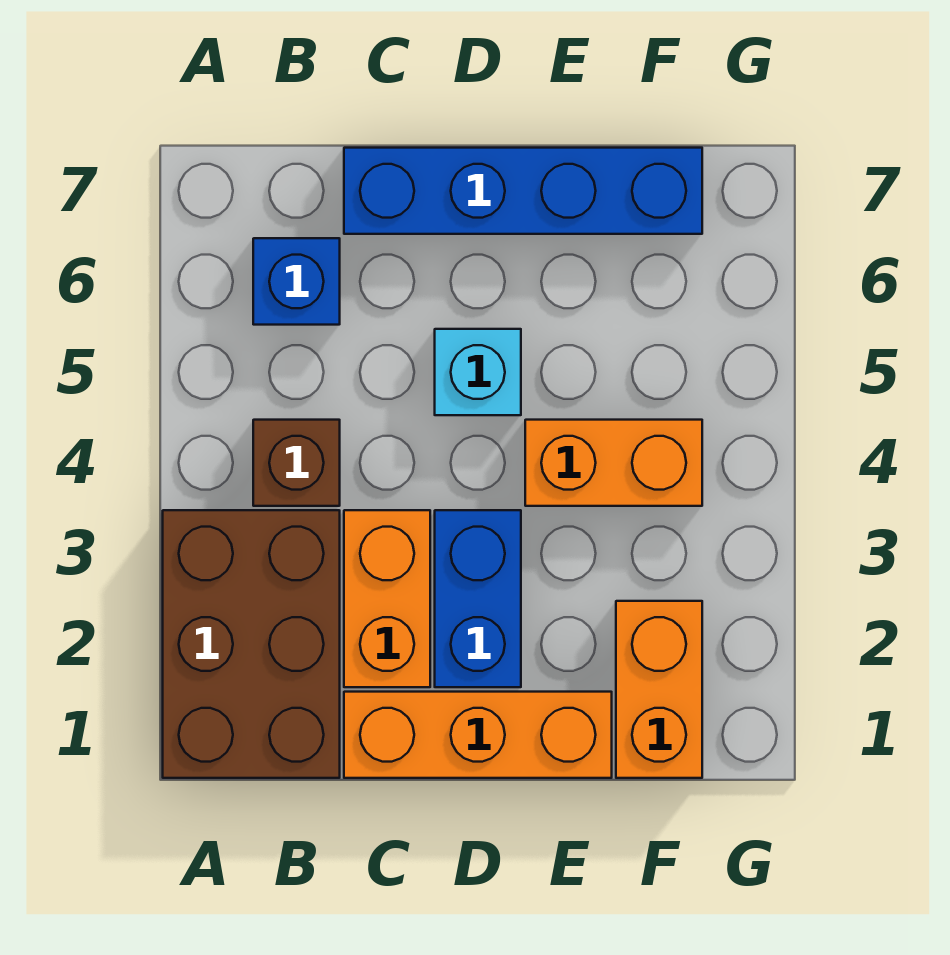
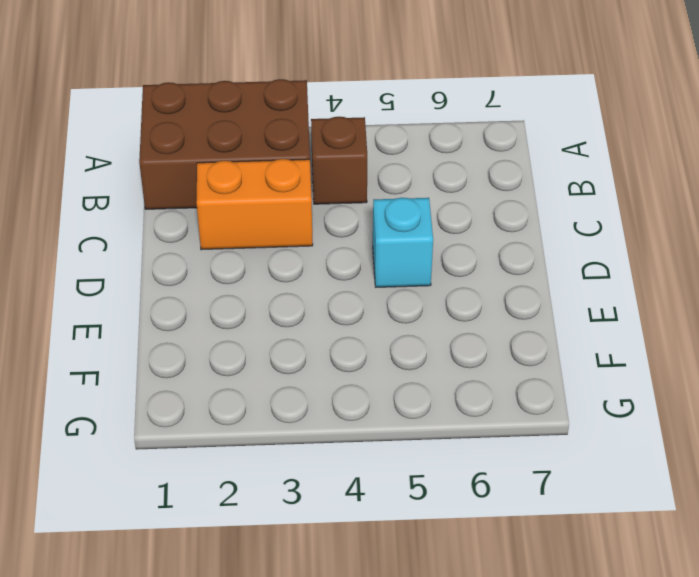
none -> blue brick B6 level 1
none -> orange brick C1:E1 level 1

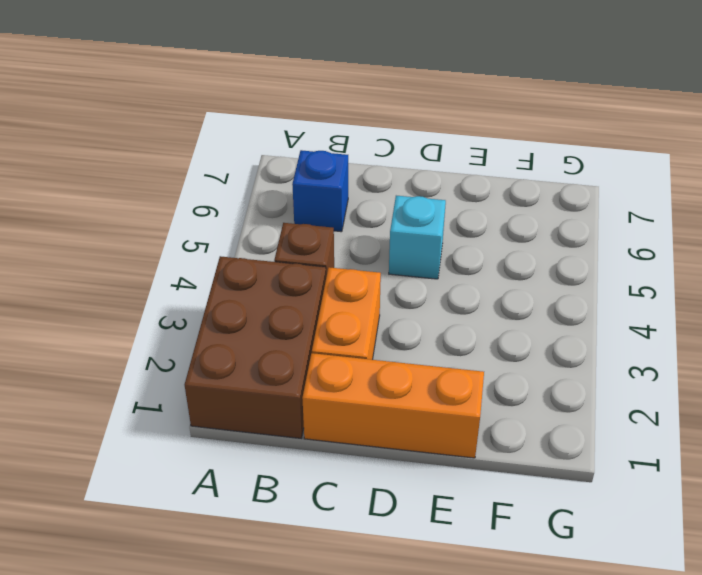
none -> blue brick C7:F7 level 1
none -> blue brick D2:D3 level 1

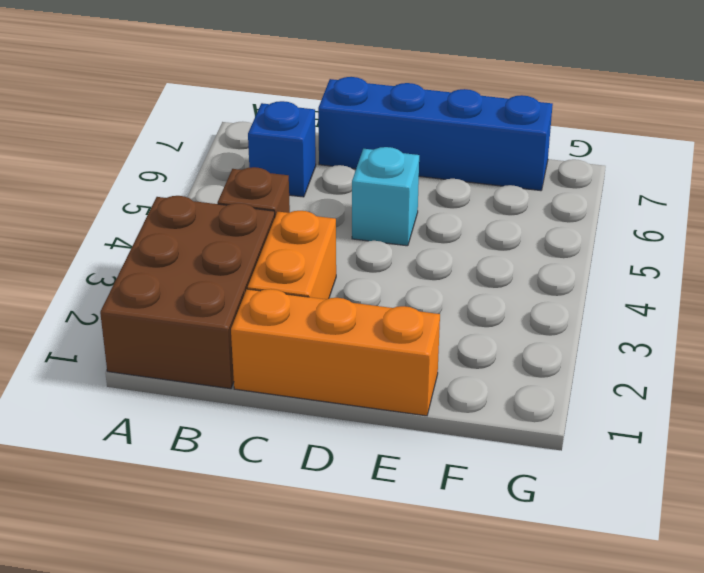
none -> blue brick D2:D3 level 1
none -> orange brick E4:F4 level 1

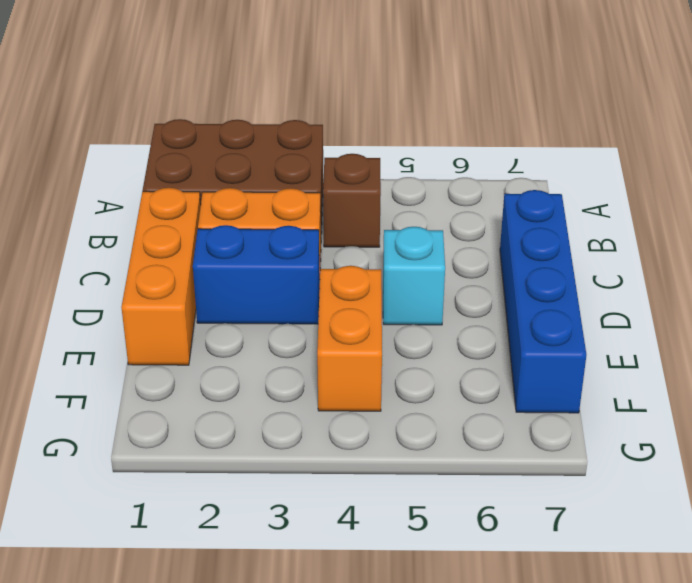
none -> blue brick B6 level 1
none -> orange brick F1:F2 level 1

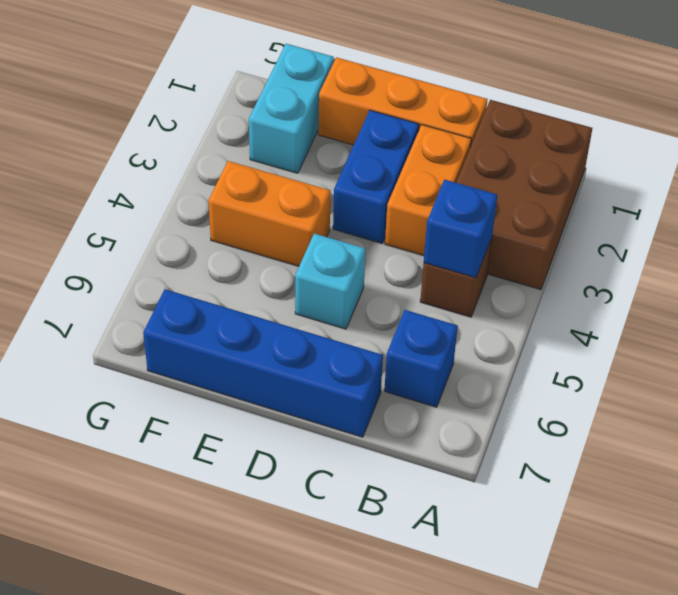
blue brick B4 level 2 -> none
cyan brick F1:F2 level 1 -> orange brick F1:F2 level 1

